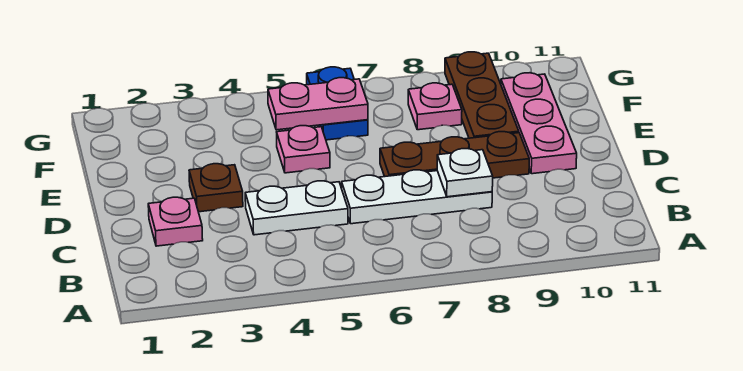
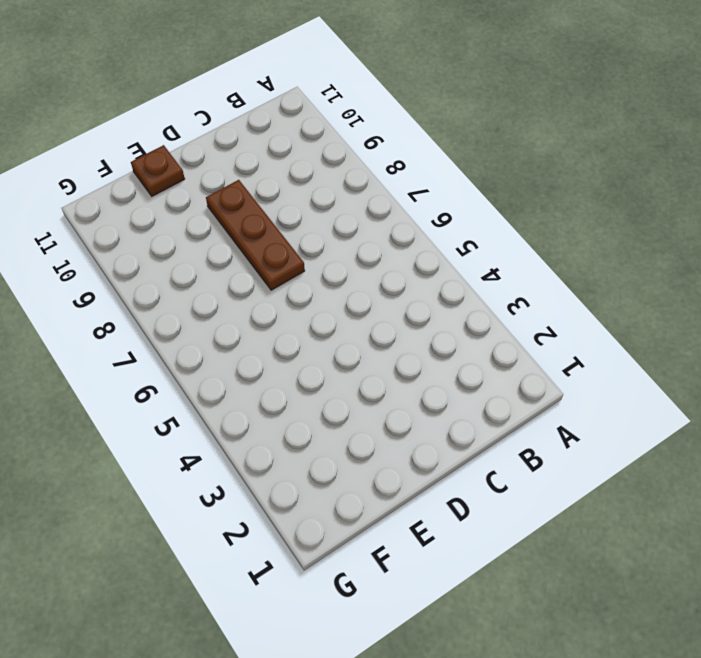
brown plate E11 level 1 -> brown plate D3 level 1
none -> pink plate C2 level 1
none -> white plate C4:C5 level 1
none -> white plate C6:C8 level 1

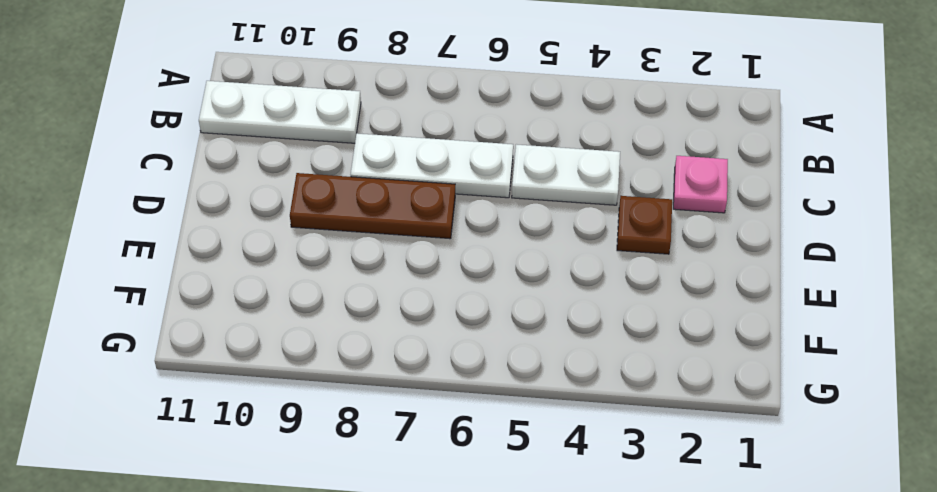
white plate B9:B11 level 1 -> none
none -> pink plate D10:F10 level 1
none -> pink plate E5 level 1
none -> brown plate E9:G9 level 1

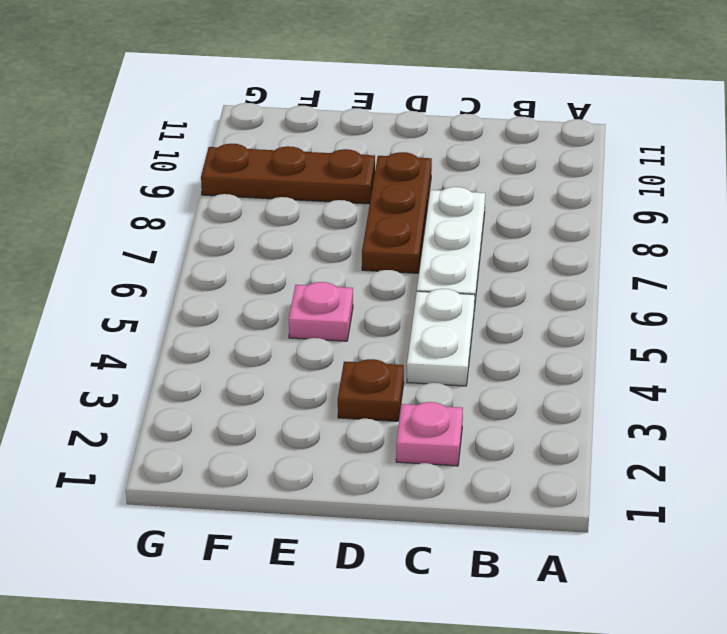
none -> pink plate D10:F10 level 1
none -> blue plate F6:G6 level 1
none -> pink plate F8 level 1

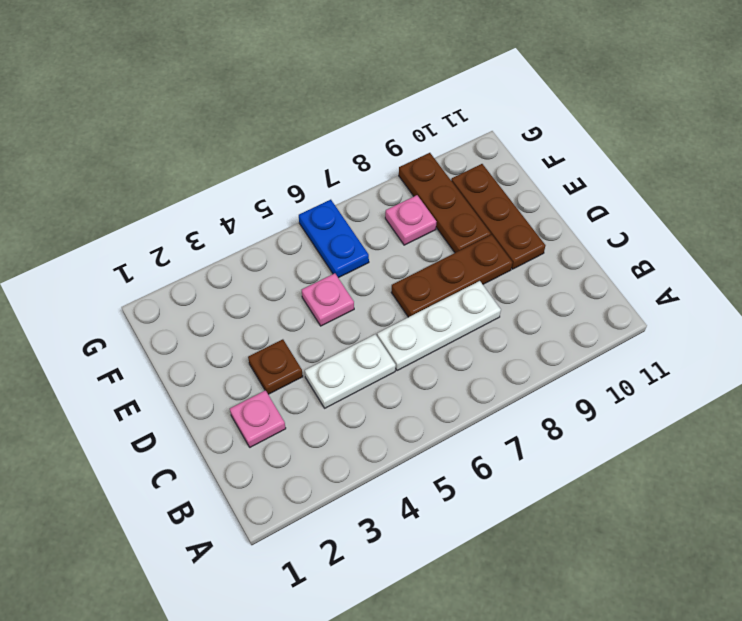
brown plate D10:F10 level 1 -> pink plate D10:F10 level 1
none -> white plate C8 level 2
none -> pink plate F5:F6 level 2

